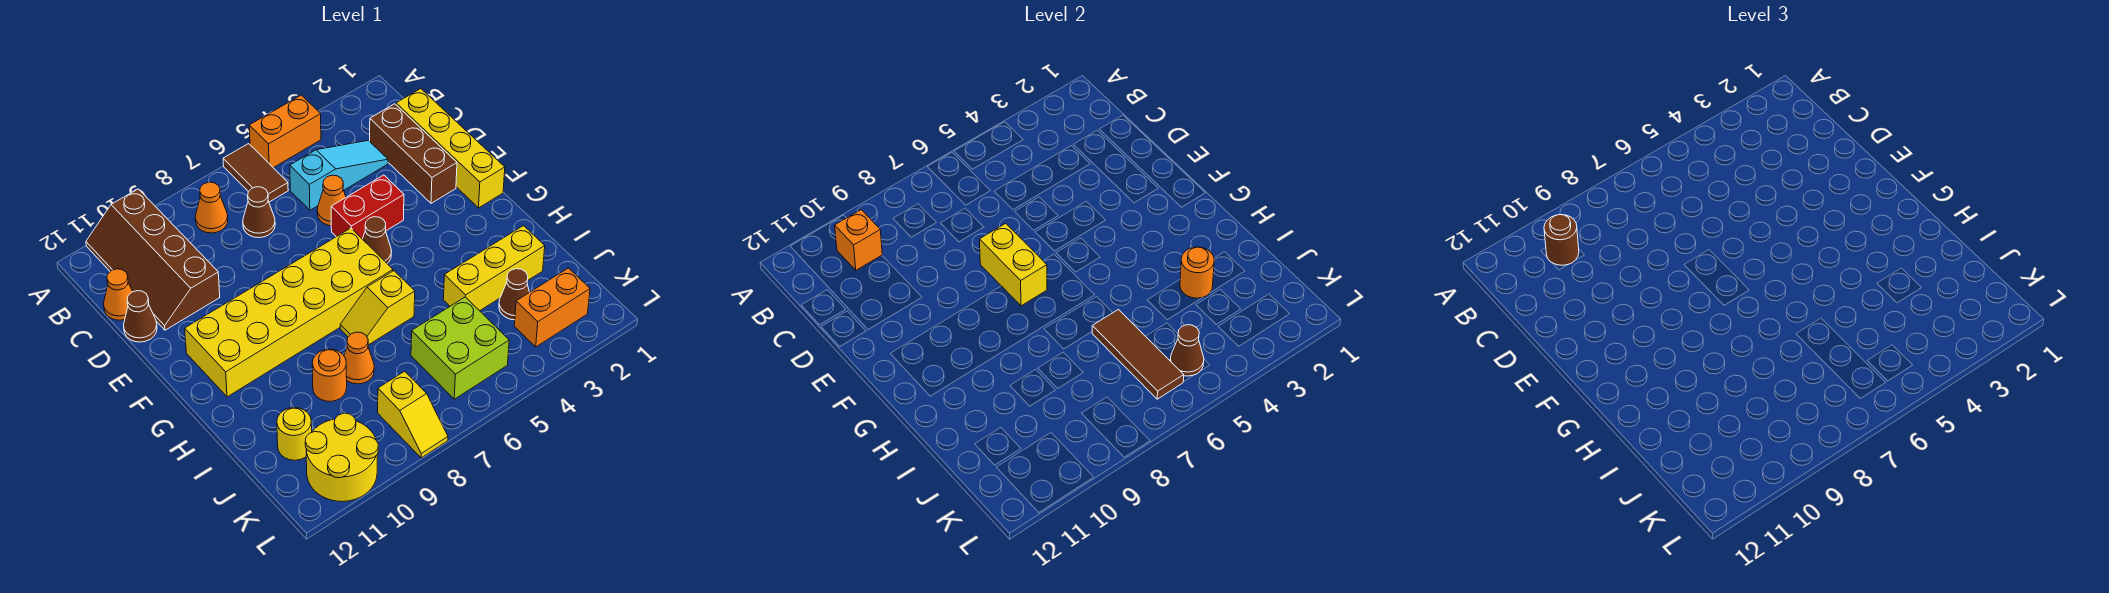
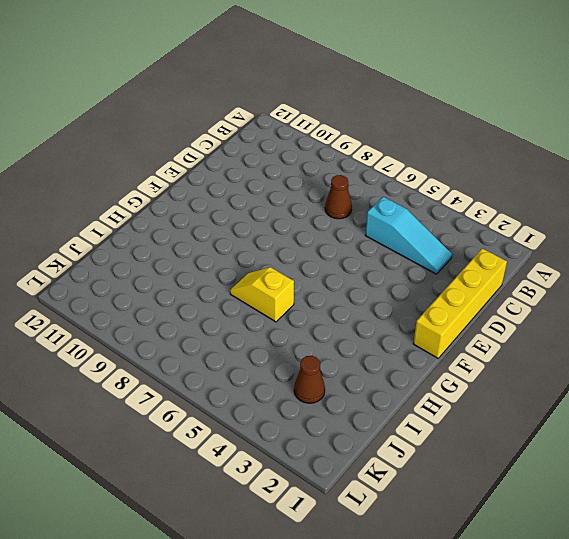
none -> orange brick A4:A5 level 1
none -> brown tile A6:B6 level 1
none -> brown slope A10:D11 level 1 top 10
none -> orange cone B8 level 1

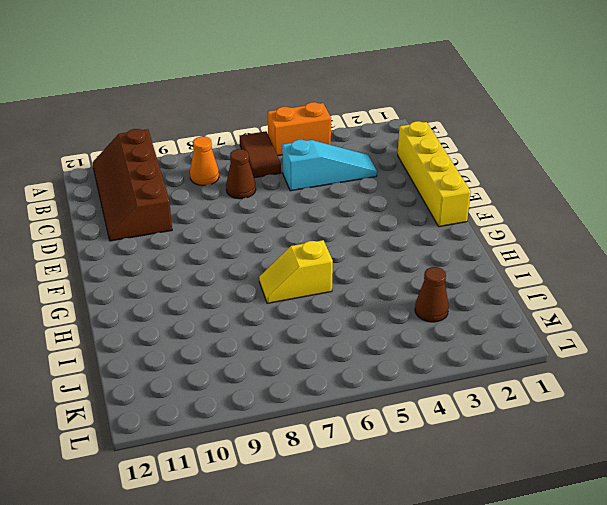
none -> brown brick C2:E2 level 1
none -> orange cone C12 level 1
none -> orange cone D5 level 1
none -> brown cone D12 level 1

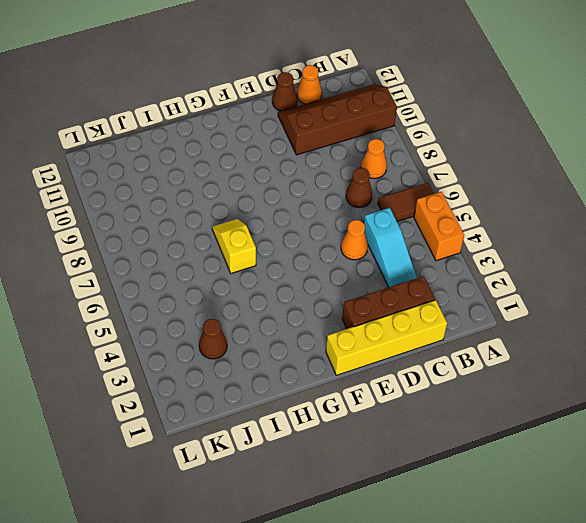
none -> red brick E4:E5 level 1
none -> brown cone F5 level 1
none -> yellow brick F6:G11 level 1
none -> yellow brick I2:I4 level 1

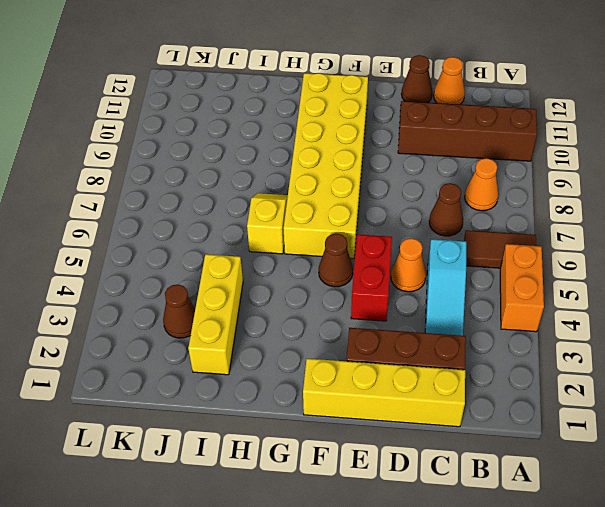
none -> orange cone I8 level 1
none -> orange round brick I9 level 1
none -> lime brick J5:K6 level 1
none -> yellow round brick J11 level 1

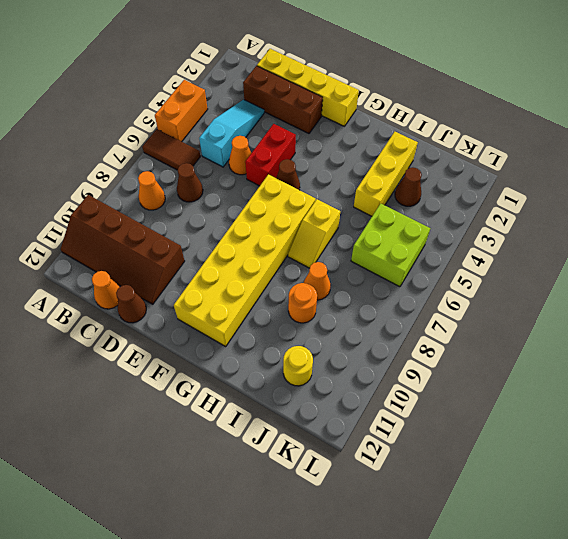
none -> orange brick K2:K3 level 1
none -> yellow slope K8:L8 level 1 top K
none -> yellow round brick K10:L11 level 1
none -> orange brick B10 level 2

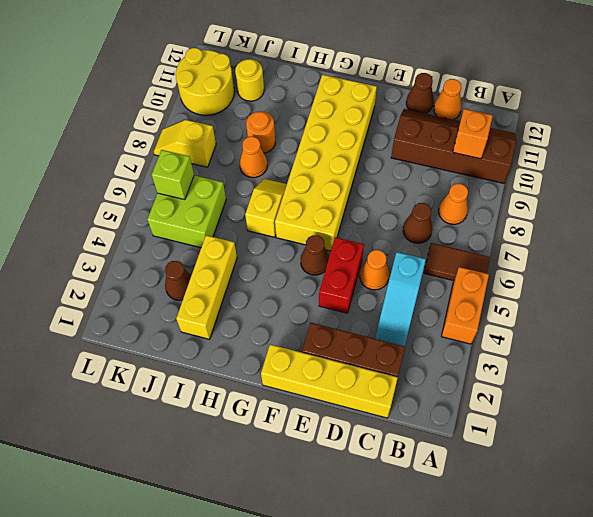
lime brick K6 level 2 -> brown tile I6:K6 level 2
none -> orange brick K2:K3 level 1
none -> yellow brick E7:F7 level 2
none -> orange round brick I3 level 2
none -> brown cone K5 level 2

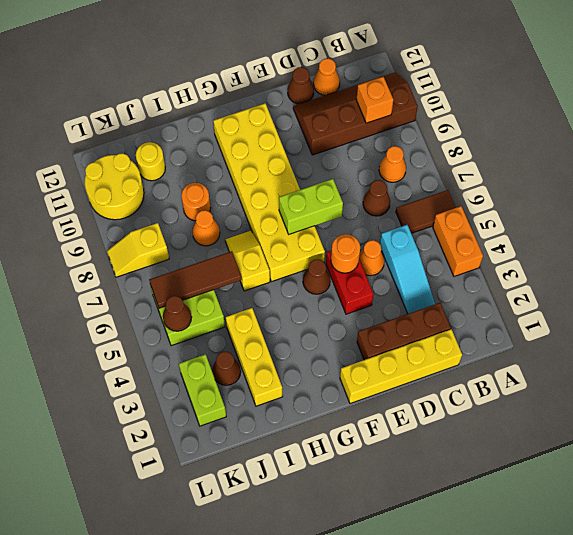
orange round brick E5 level 2 -> orange round brick I3 level 2
lime brick E7:F7 level 2 -> yellow brick E7:F7 level 2
lime brick K2:K3 level 1 -> orange brick K2:K3 level 1
none -> brown round brick B10 level 3

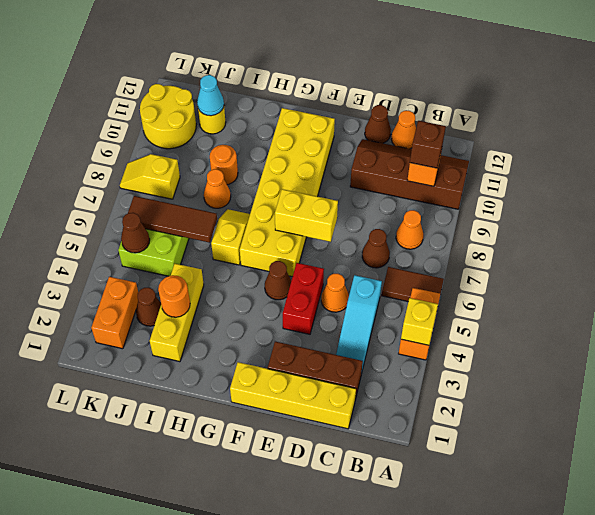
yellow brick A4 level 2 -> none
brown brick B10 level 3 -> brown round brick B10 level 3
cyan cone J11 level 2 -> none

